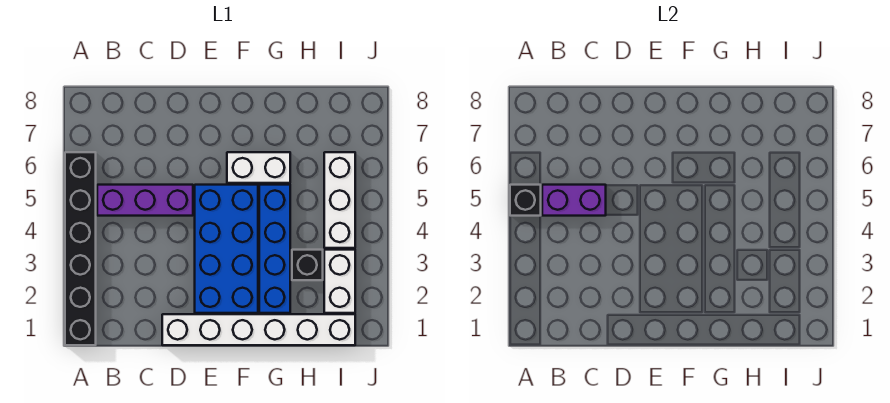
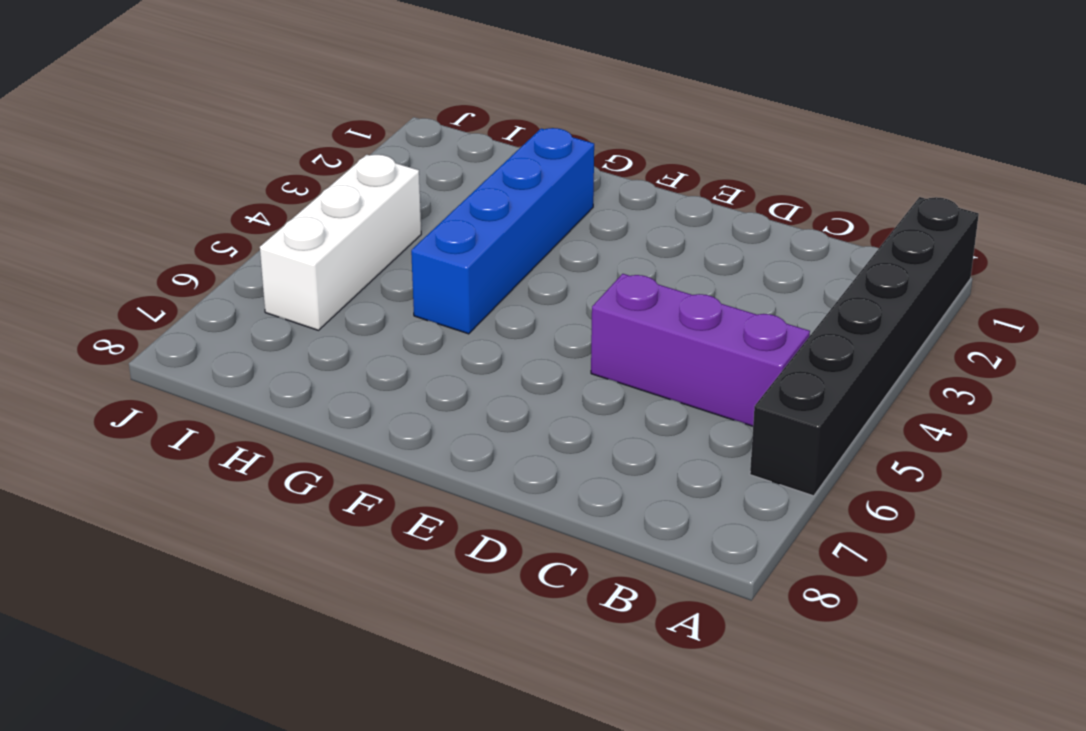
none -> white brick D1:I1 level 1
none -> blue brick E2:F5 level 1

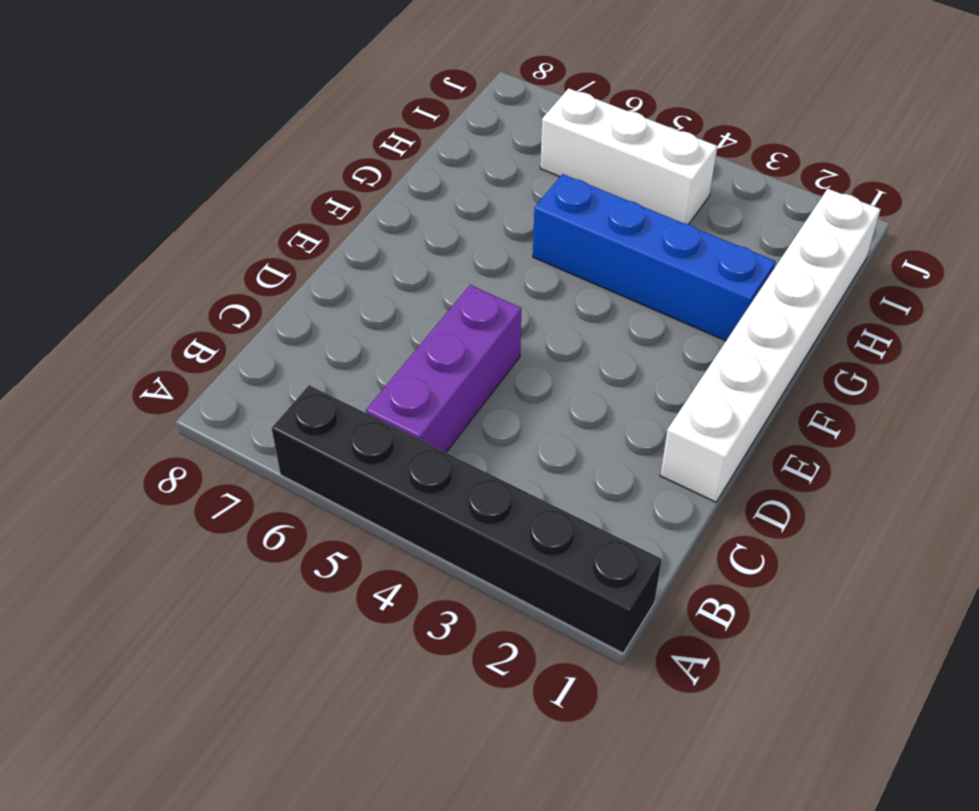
none -> blue brick E2:F5 level 1
none -> white brick F6:G6 level 1

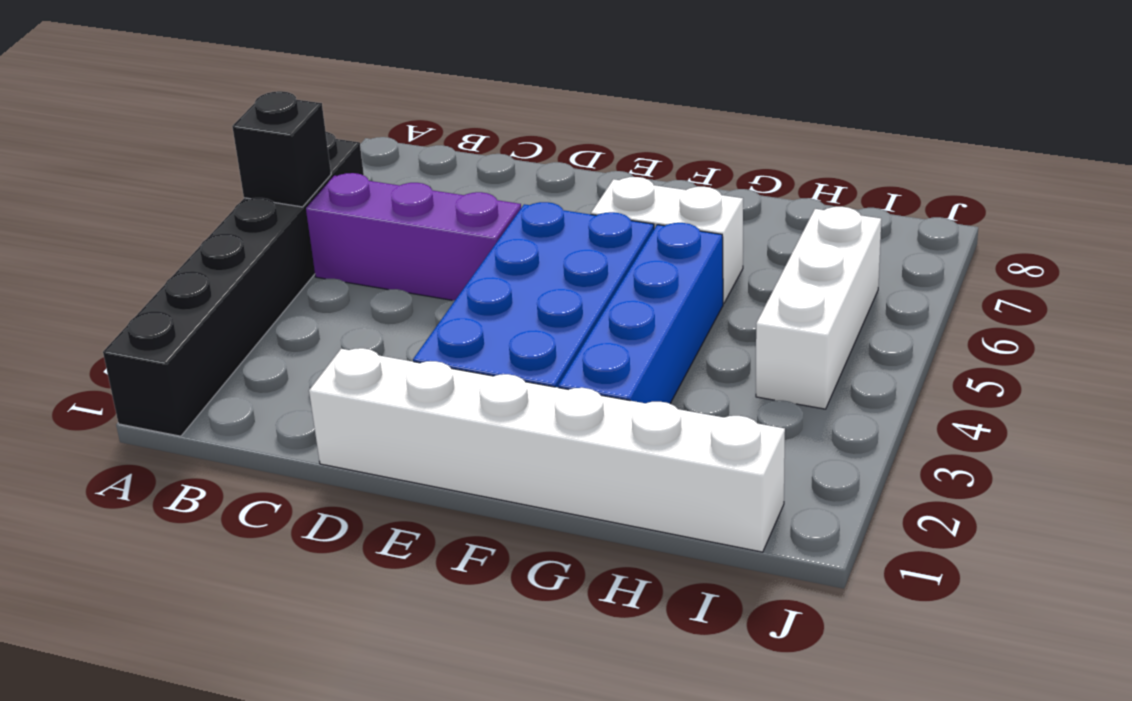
none -> black brick H3 level 1
none -> white brick I2:I3 level 1

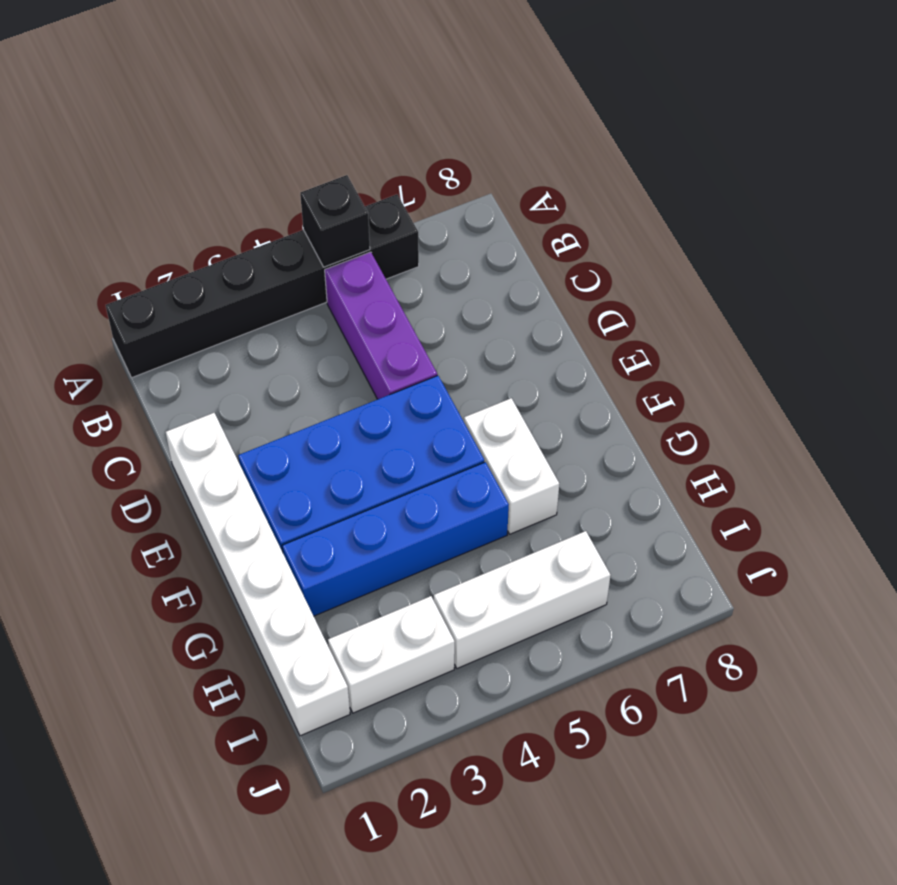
none -> black brick H3 level 1
none -> purple brick B5:C5 level 2

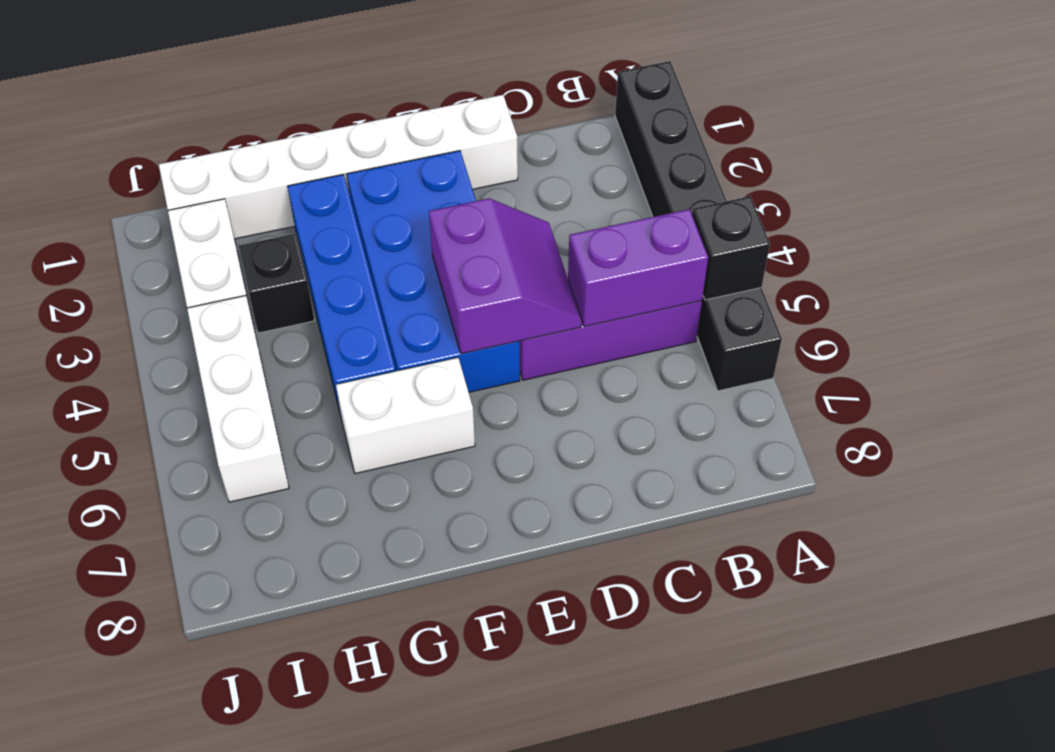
purple slope D4:E5 level 2 top E -> none

